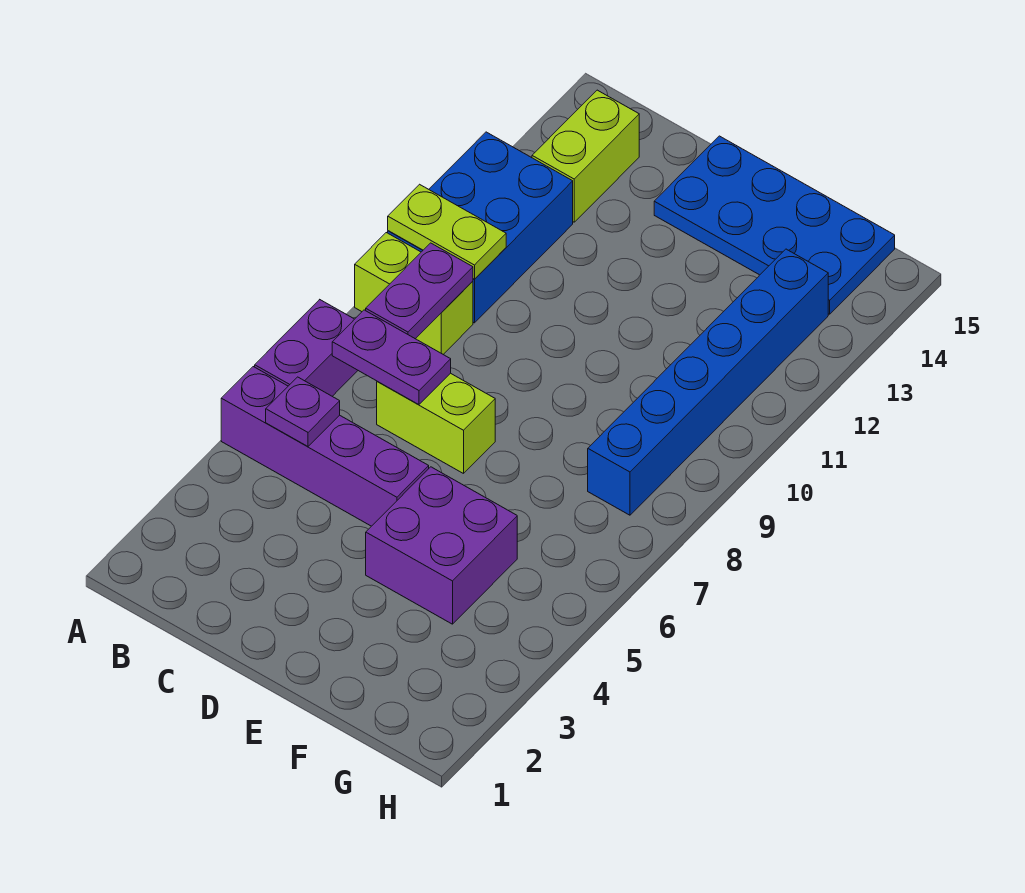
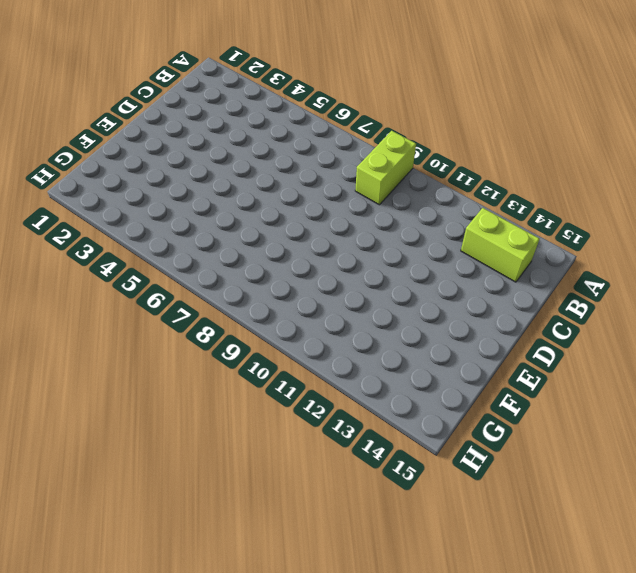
none -> purple brick A5:D5 level 1
none -> purple brick A6:A7 level 1
none -> blue brick A10:B12 level 1

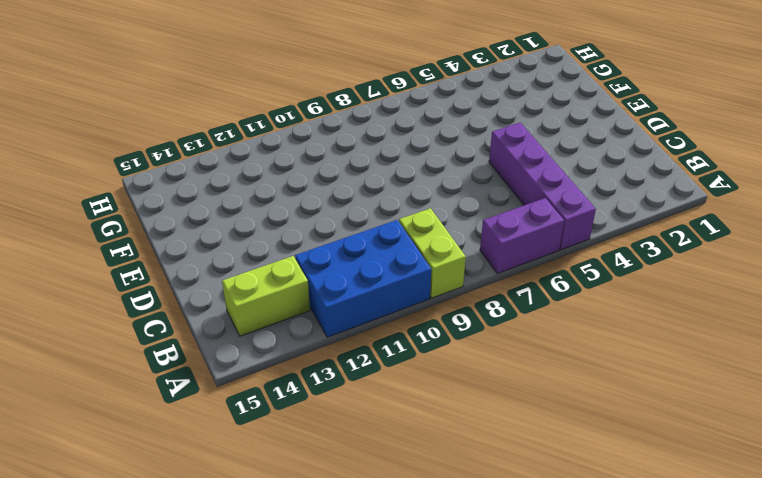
none -> lime brick C7:D7 level 1
none -> blue plate D14:G15 level 1
none -> purple brick E4:F5 level 1

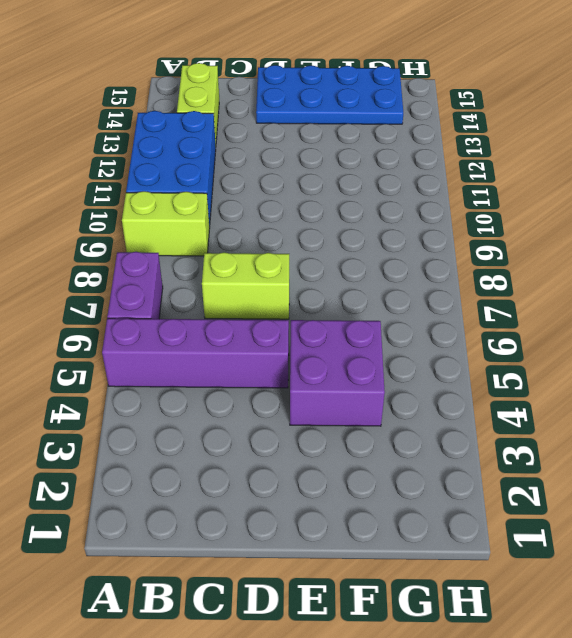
none -> blue brick G8:G13 level 1
none -> lime plate A10:B10 level 2
none -> purple plate B5 level 2

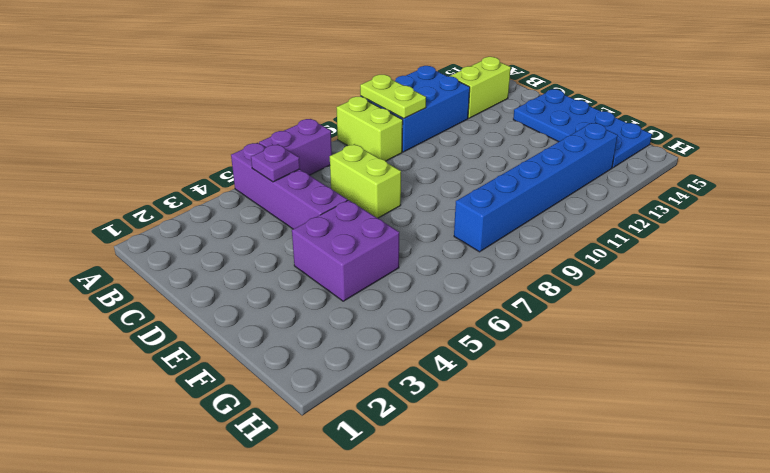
none -> purple plate B7:C7 level 2
none -> purple plate B8:B9 level 2

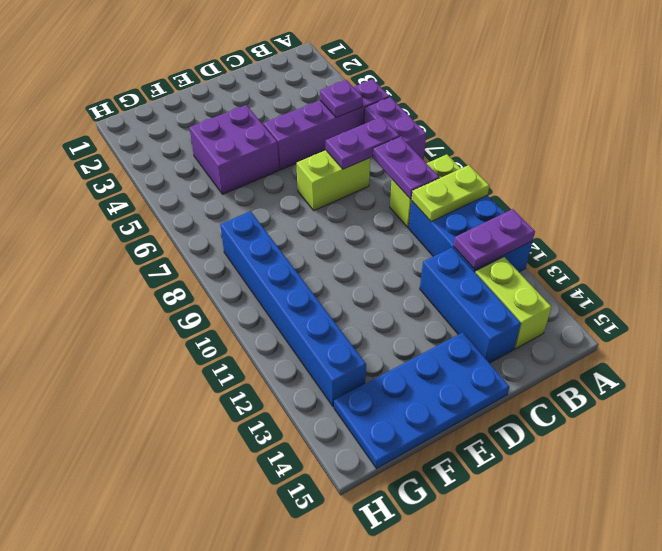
purple plate A12:B12 level 2 -> none
blue brick C12:C14 level 1 -> none

